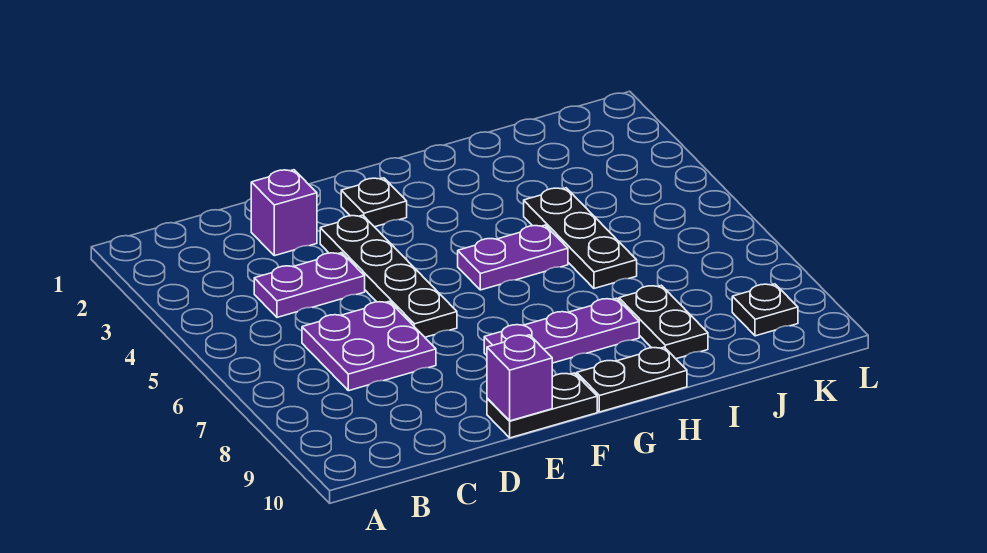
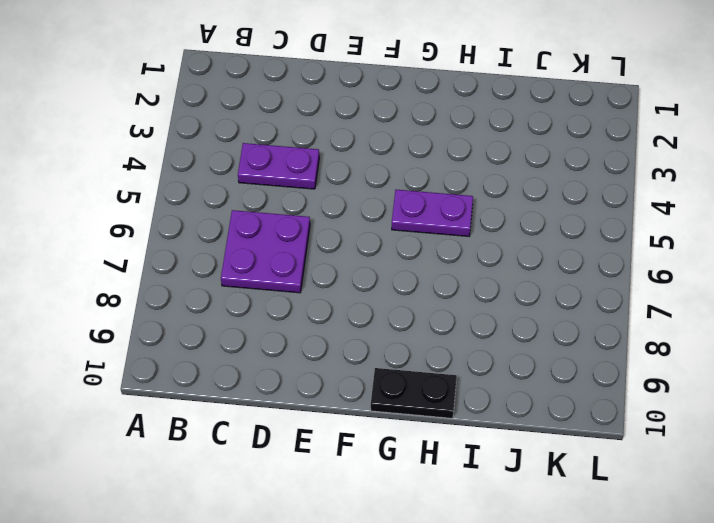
none -> purple brick D2 level 1
none -> black plate E3:E6 level 1
none -> black plate E10:F10 level 1

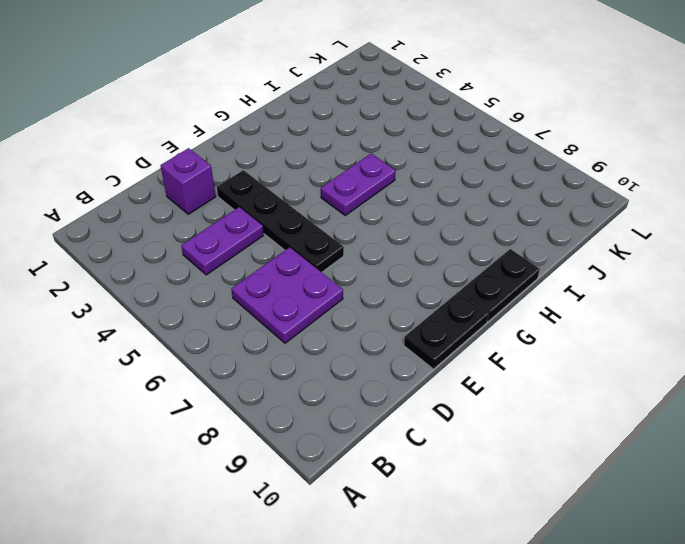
none -> black plate F2 level 1
none -> purple plate F8:H8 level 1
none -> black plate I4:I6 level 1

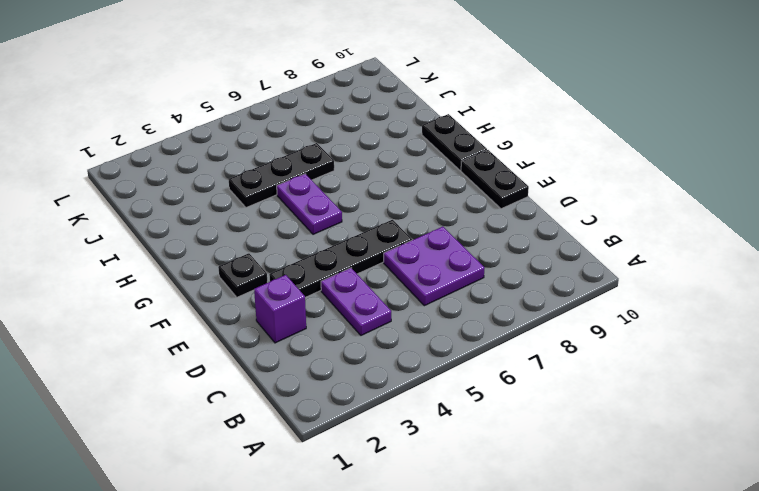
none -> purple plate F8:H8 level 1
none -> black plate I8:I9 level 1
none -> black plate K9 level 1

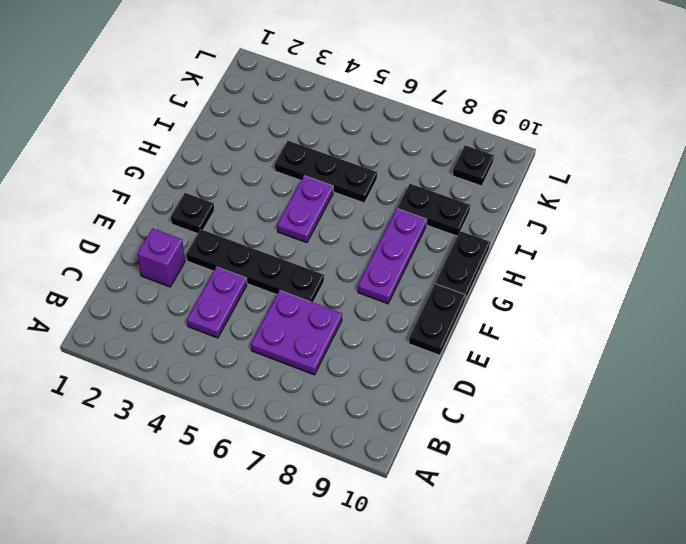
none -> purple brick E10 level 2

